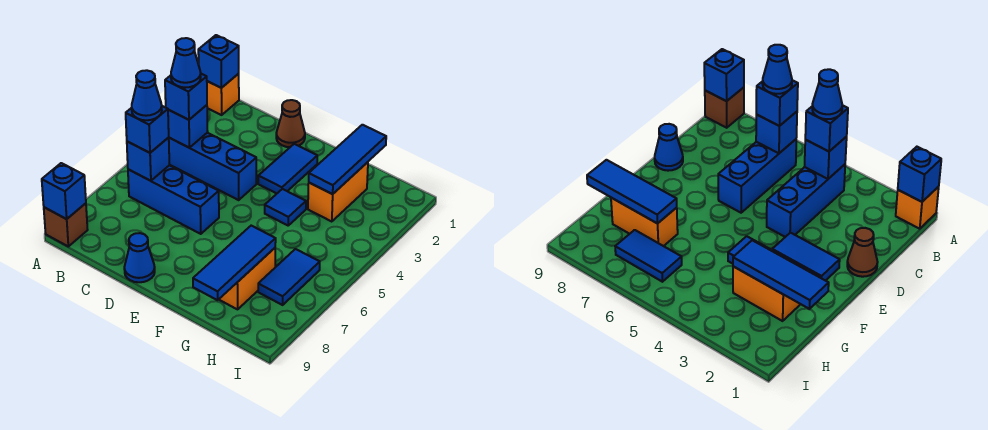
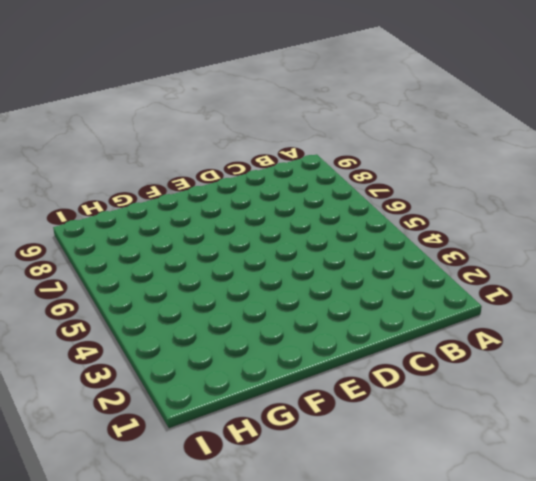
none -> orange brick A1 level 1
none -> brown brick A9 level 1
none -> blue brick B4:D4 level 1

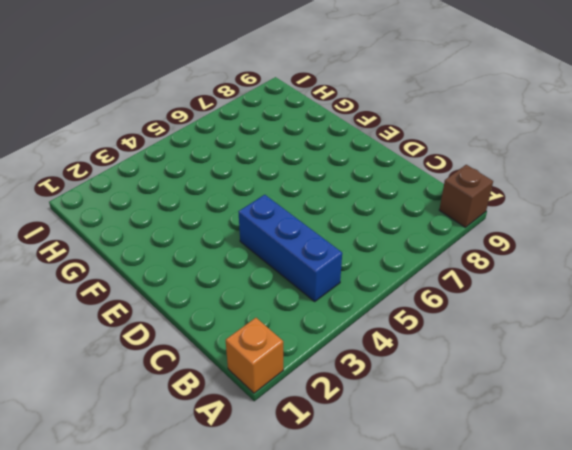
none -> blue brick B6:D6 level 1
none -> brown cone D1 level 1
none -> blue cone D9 level 1

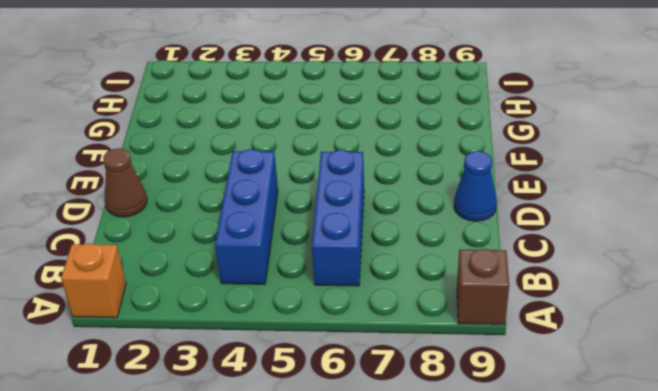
none -> blue tile E2:E3 level 1
none -> blue tile F4 level 1
none -> orange brick G2:G3 level 1

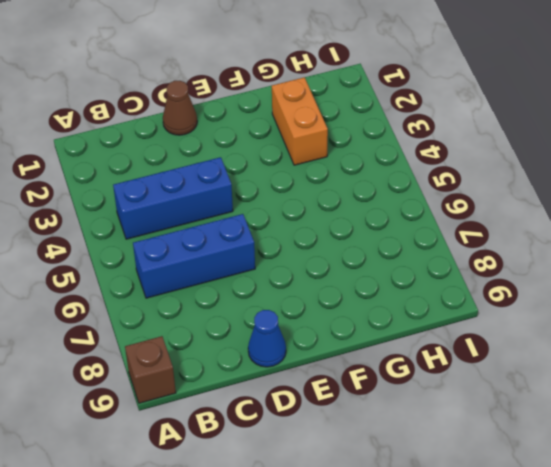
none -> orange brick A1 level 1
none -> blue tile E2:E3 level 1
none -> blue tile F4 level 1

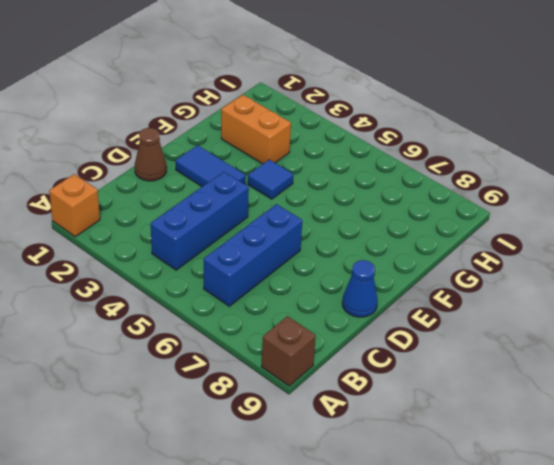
none -> orange brick G7:G8 level 1
none -> blue tile H6:H7 level 1
none -> blue brick A1 level 2

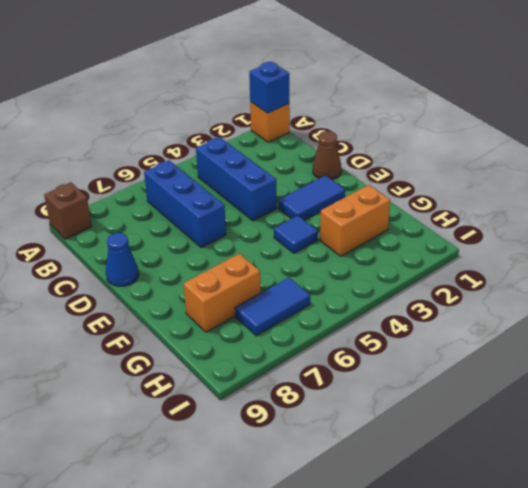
none -> blue brick A9 level 2
none -> blue brick B4 level 2
none -> blue brick B6 level 2

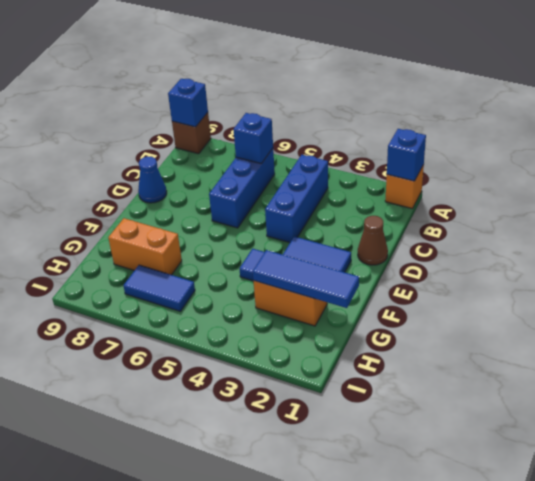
none -> blue brick B4 level 2
none -> blue tile G7:G9 level 2
none -> blue brick B4 level 3

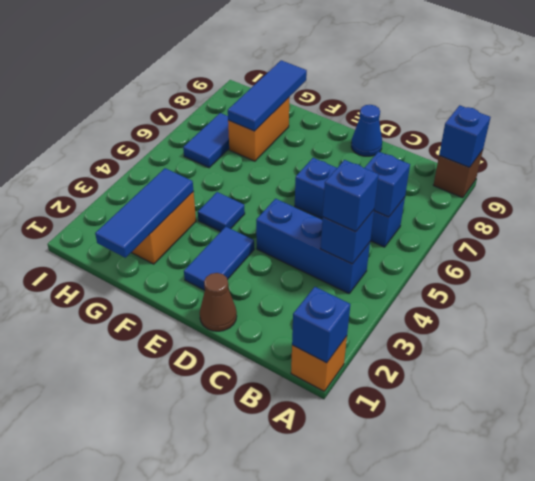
none -> blue brick B6 level 3
none -> blue cone B4 level 4
none -> blue cone B6 level 4

